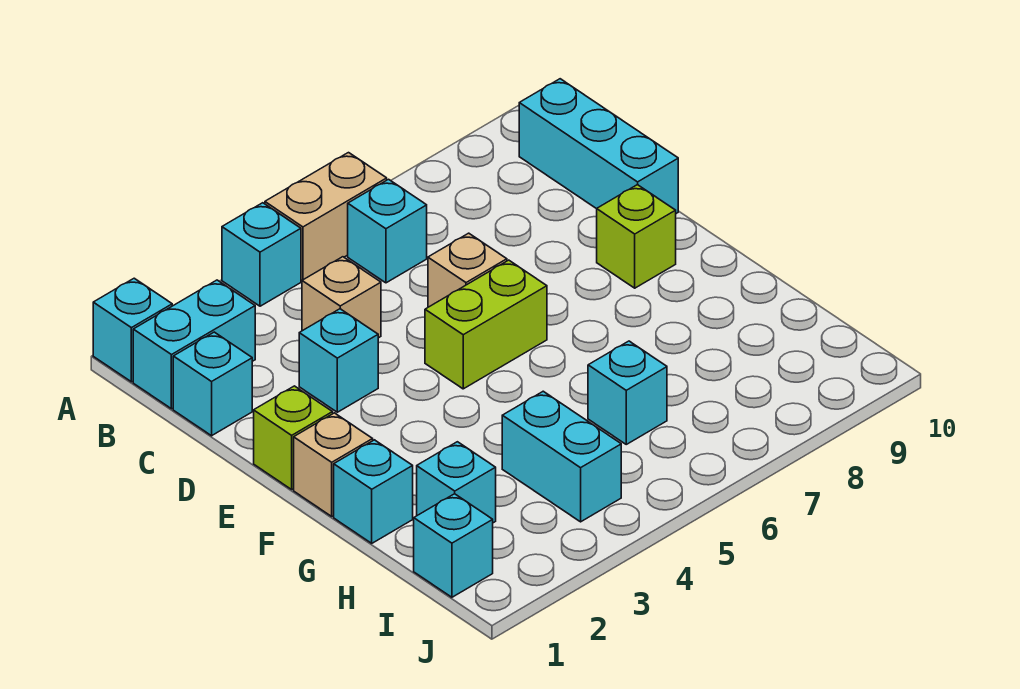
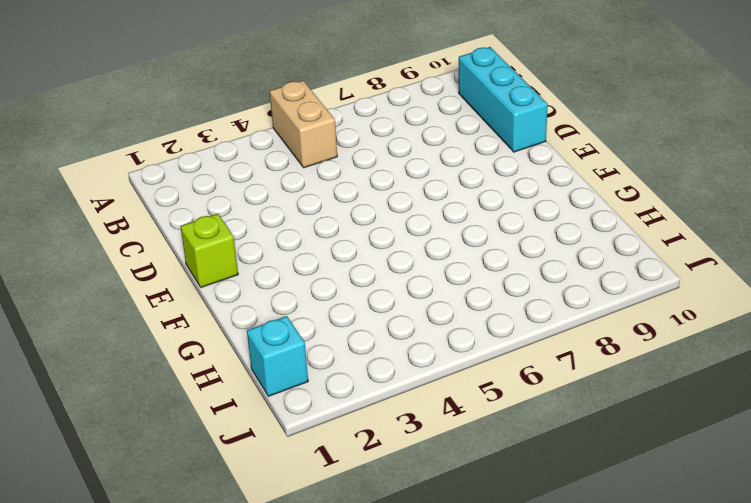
tan brick A5:B5 level 1 -> tan brick A5:A6 level 1
none -> cyan brick A1 level 1
none -> cyan brick A4 level 1
none -> cyan brick B1:B2 level 1

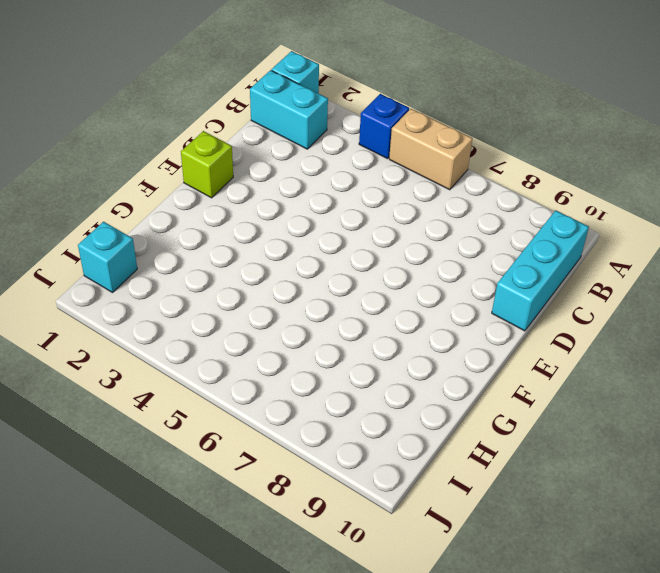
blue brick A4 level 1 -> cyan brick A4 level 1
none -> cyan brick B6 level 1
none -> cyan brick C1 level 1
none -> tan brick C4 level 1

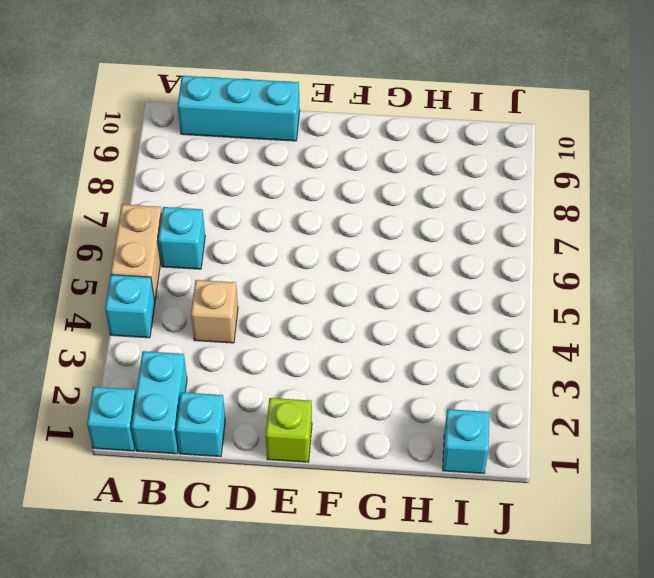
none -> cyan brick D3 level 1
none -> tan brick D6 level 1
none -> lime brick E5:E6 level 1

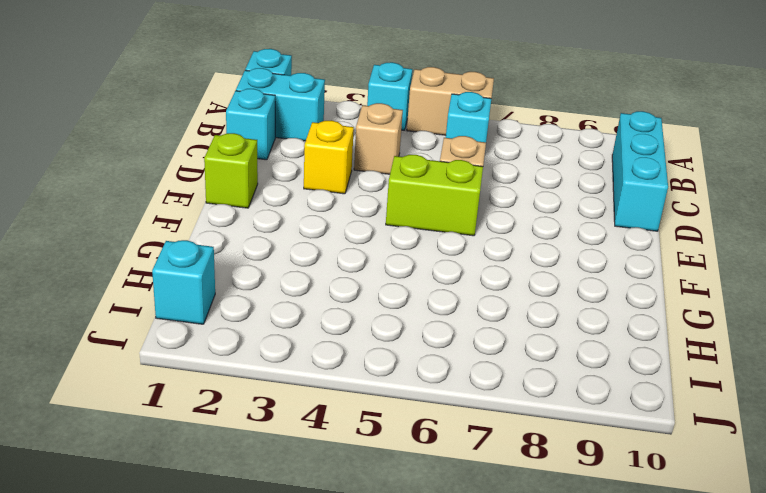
yellow brick D3 level 1 -> cyan brick D3 level 1
none -> lime brick E9 level 1
none -> tan brick F1 level 1
none -> cyan brick G1 level 1

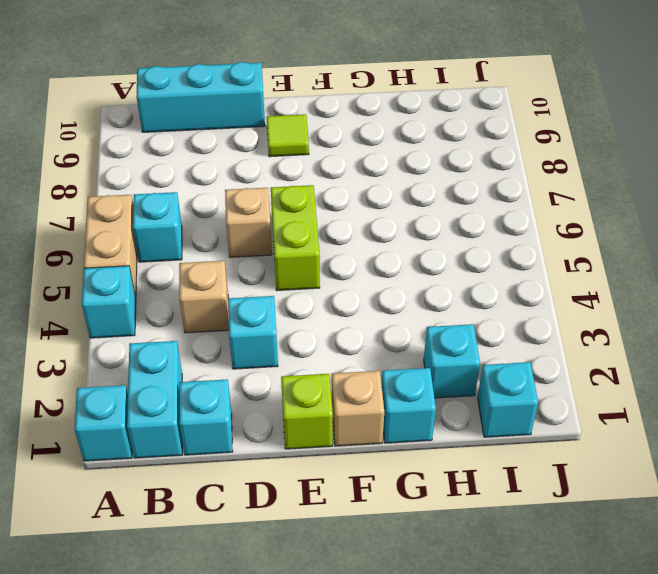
lime tile E9 level 1 -> lime brick E9 level 1
none -> cyan brick H4:I4 level 1
none -> cyan brick H6 level 1

